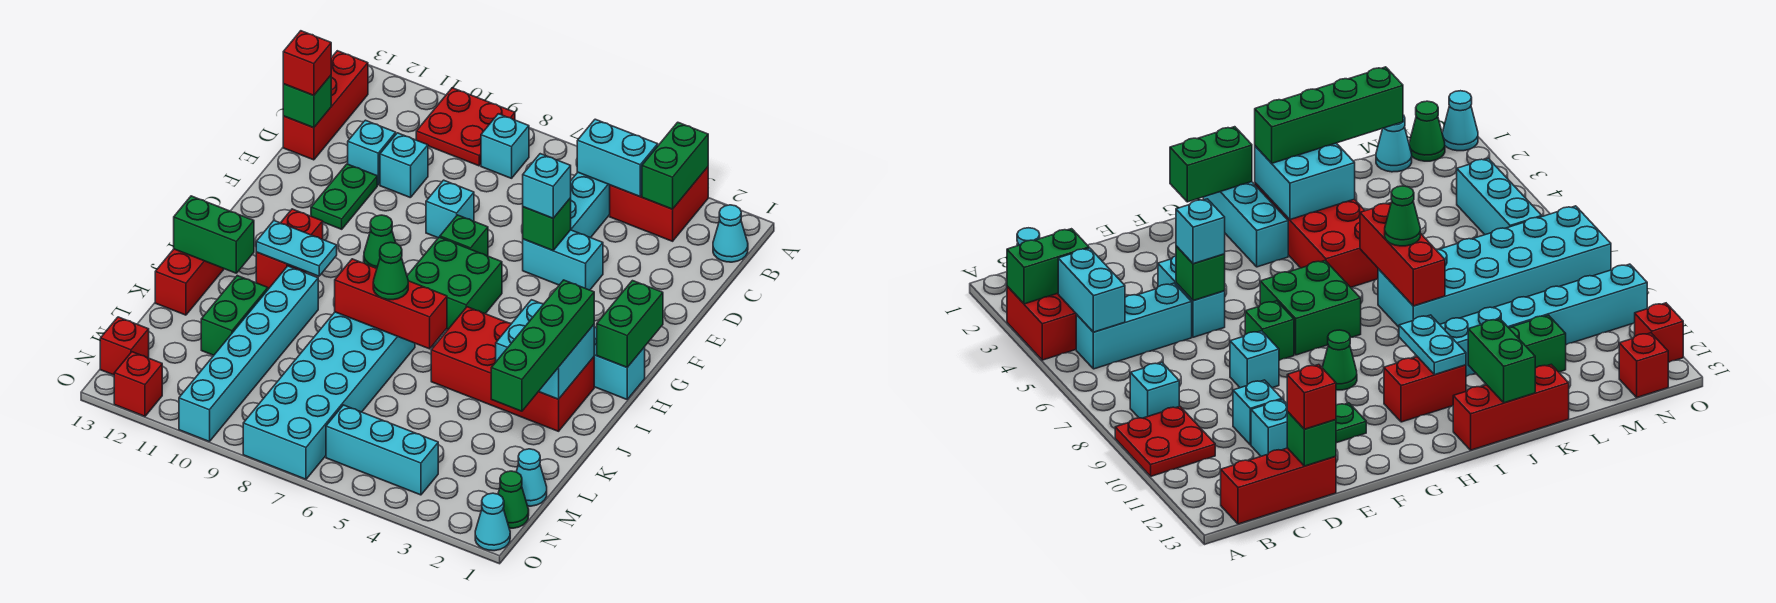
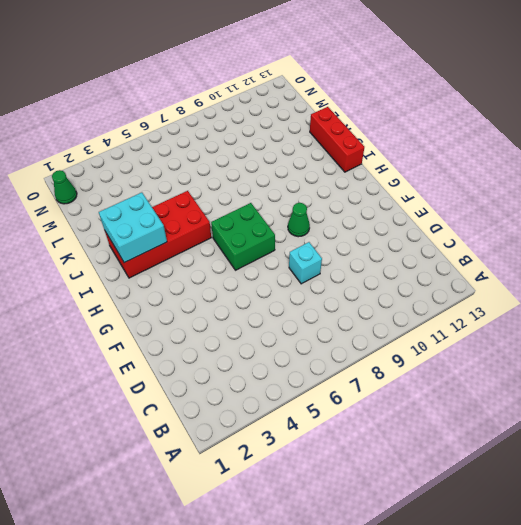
none -> red brick A3:B4 level 1
none -> red plate A9:B10 level 1
none -> cyan cone B1 level 1
none -> cyan brick B5:D5 level 1

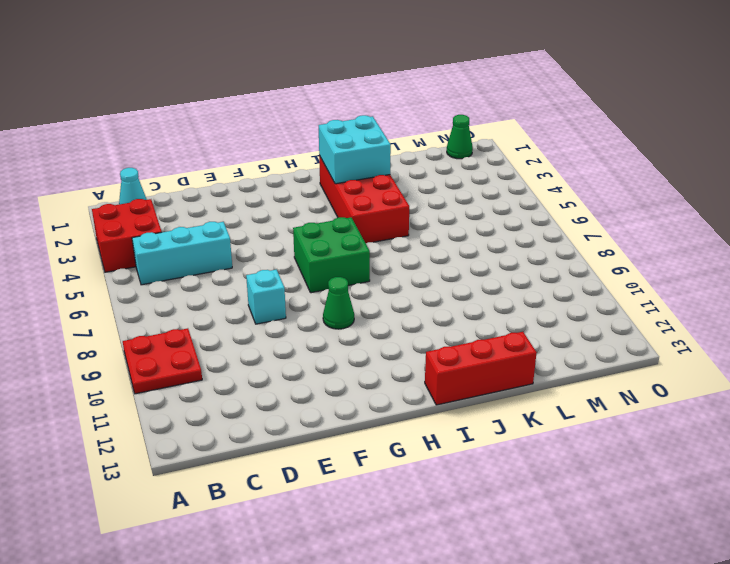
none -> cyan brick B8 level 1
none -> red brick B13:D13 level 1
none -> cyan brick D10 level 1
none -> cyan brick D11 level 1

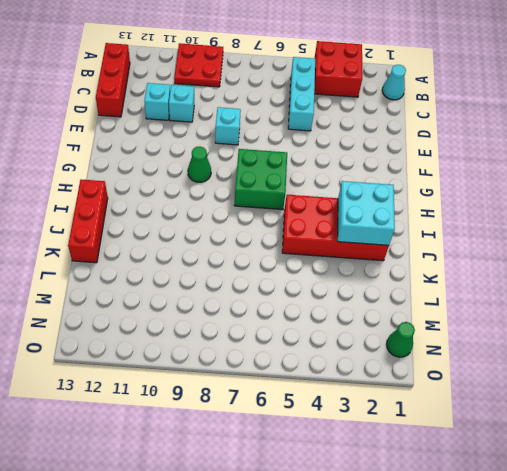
none -> cyan brick B8 level 1
none -> cyan brick E4:E5 level 1
none -> green plate E11:F11 level 1
none -> green brick F7 level 1

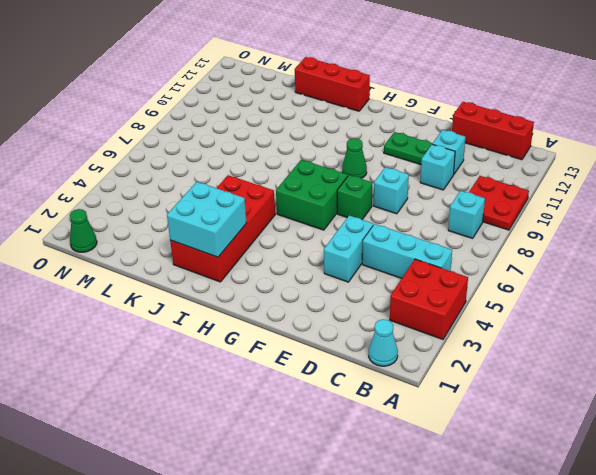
none -> cyan brick H1:H3 level 1
none -> red brick H11:I11 level 1
none -> cyan brick J7:O8 level 1
none -> cyan brick J10:O10 level 1

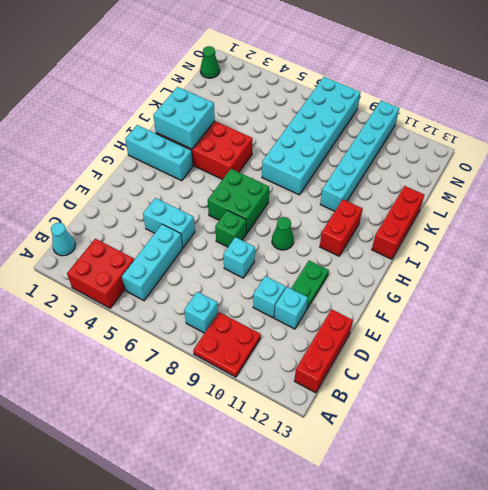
none -> green brick K11:L11 level 1
none -> cyan cone M1 level 1
none -> cyan brick N4:N6 level 1
none -> red brick N13 level 1

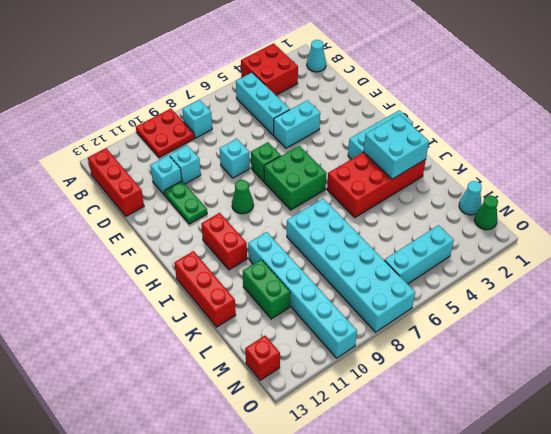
none -> cyan cone O1 level 1
none -> red brick O12 level 1
none -> green brick A3:B3 level 2
none -> cyan brick B4:B5 level 2

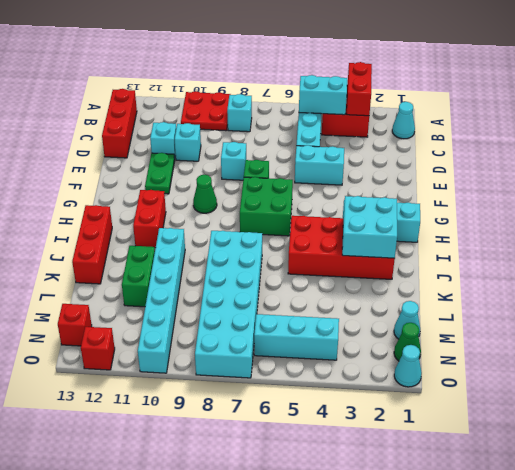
red brick A3:B3 level 2 -> green brick A3:B3 level 2
none -> green brick D13 level 2
none -> green brick E5 level 2
none -> green brick G1:H1 level 2
none -> cyan plate I10:I11 level 2

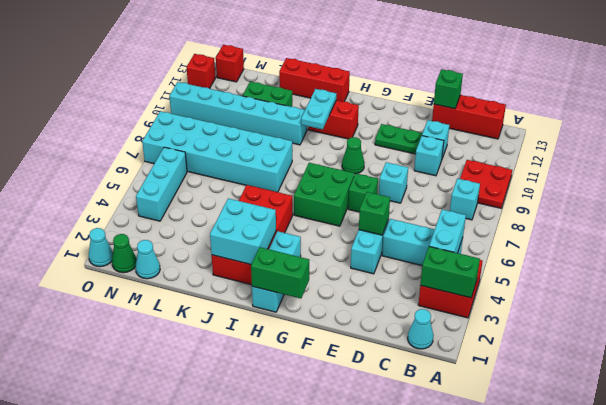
none -> red brick J6:J8 level 2
none -> green brick J12:J13 level 2
none -> red brick D13 level 3
none -> cyan brick E5 level 3

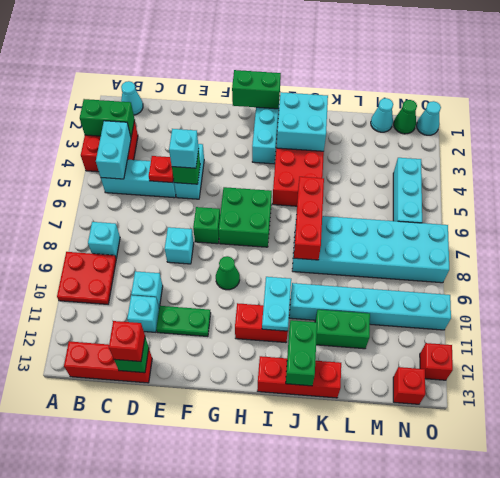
red plate D5 level 2 -> none
none -> green brick I2:L2 level 3
none -> green cone J7 level 3

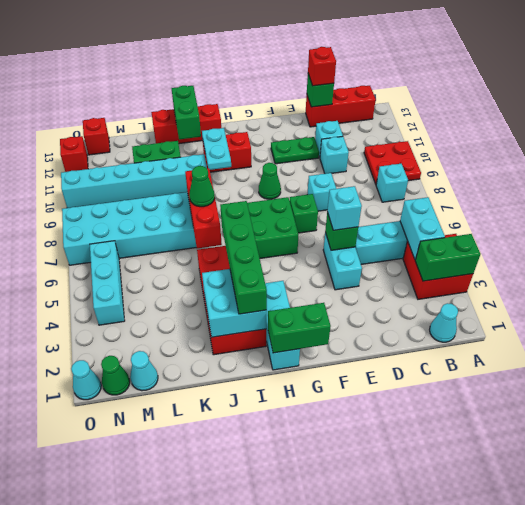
green brick I2:I5 level 3 -> green brick I2:L2 level 3

